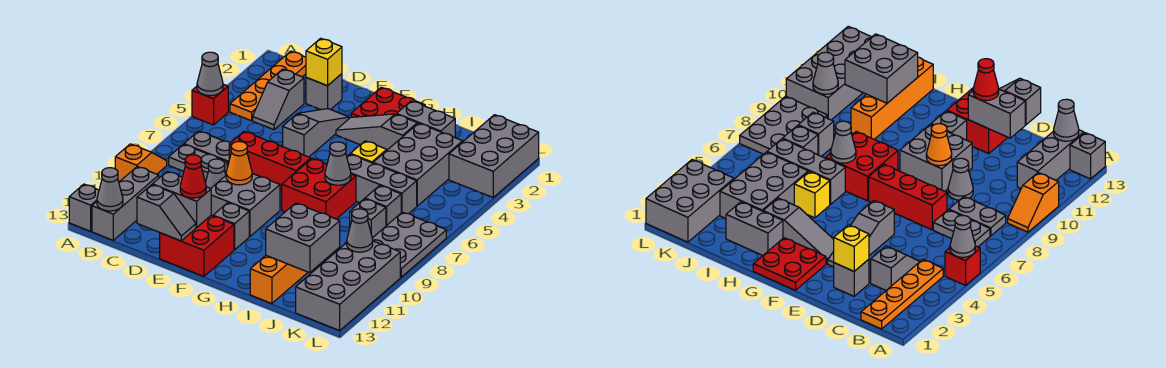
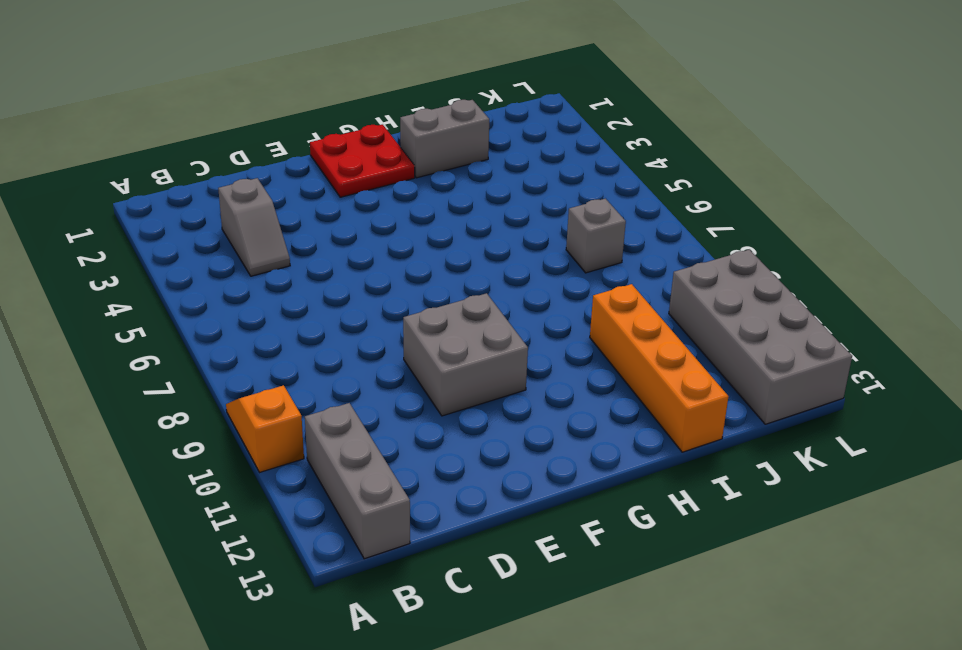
none -> red brick A5 level 1
none -> grey brick A13 level 1
none -> orange plate B1:B4 level 1
none -> grey plate B7:C7 level 1

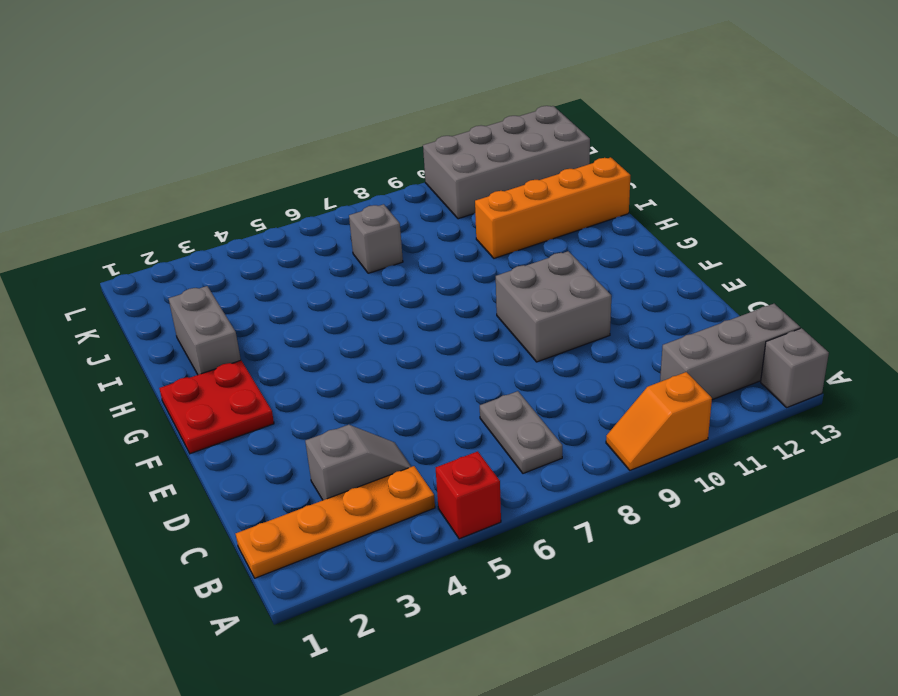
none -> grey plate B8:C8 level 1
none -> grey brick D2 level 1
none -> red brick D7:F7 level 1
none -> grey cone D9 level 1

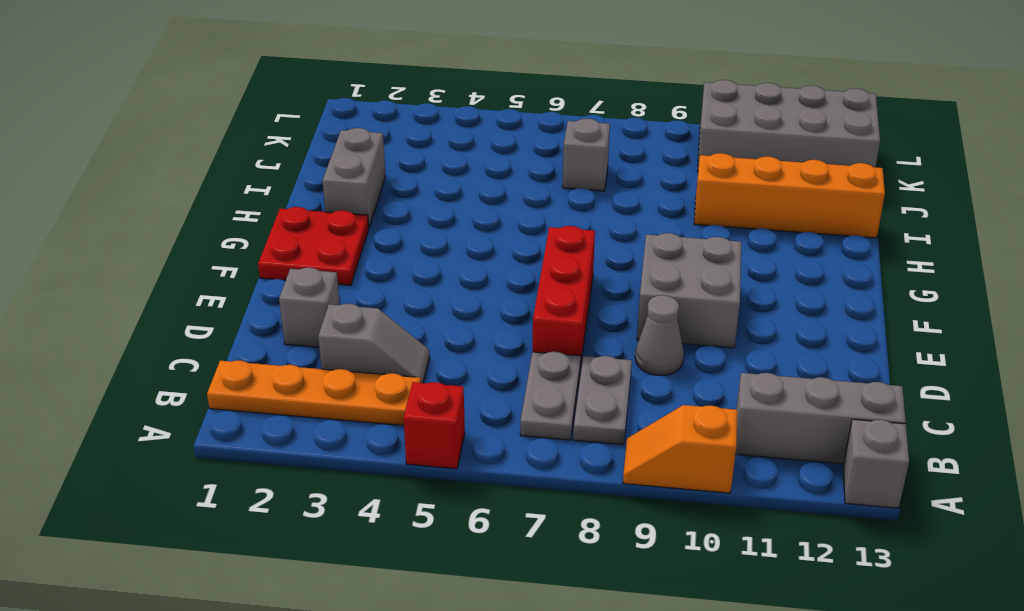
none -> grey slope E3:E5 level 1 top 5
none -> red brick E12:F13 level 1
none -> grey slope F3:H3 level 1 top H
none -> grey brick F11 level 1

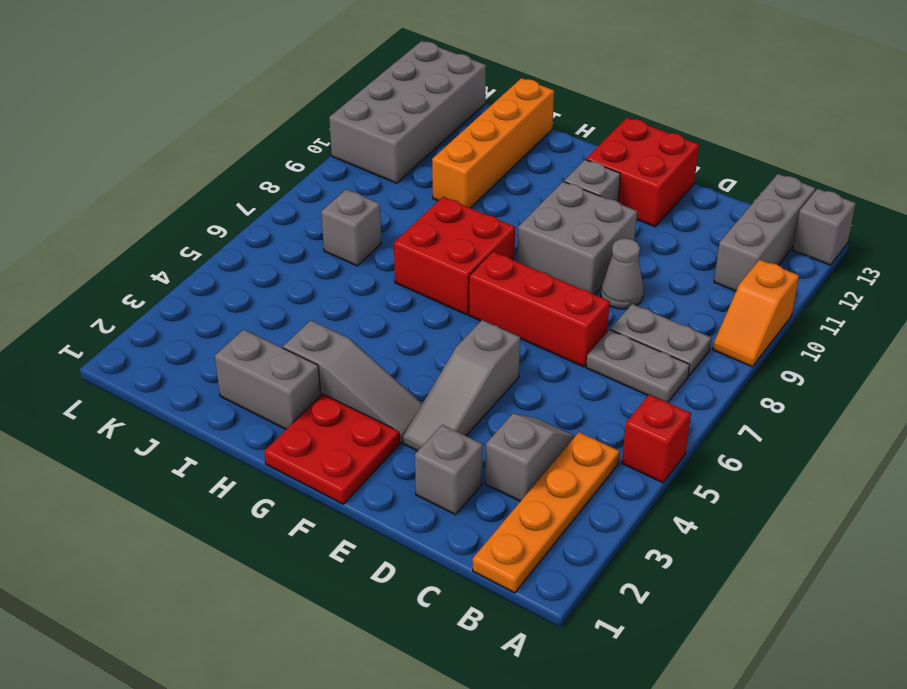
none -> yellow brick H5 level 1
none -> grey brick H6:J6 level 1
none -> grey brick I3:J5 level 1
none -> grey brick J8 level 1

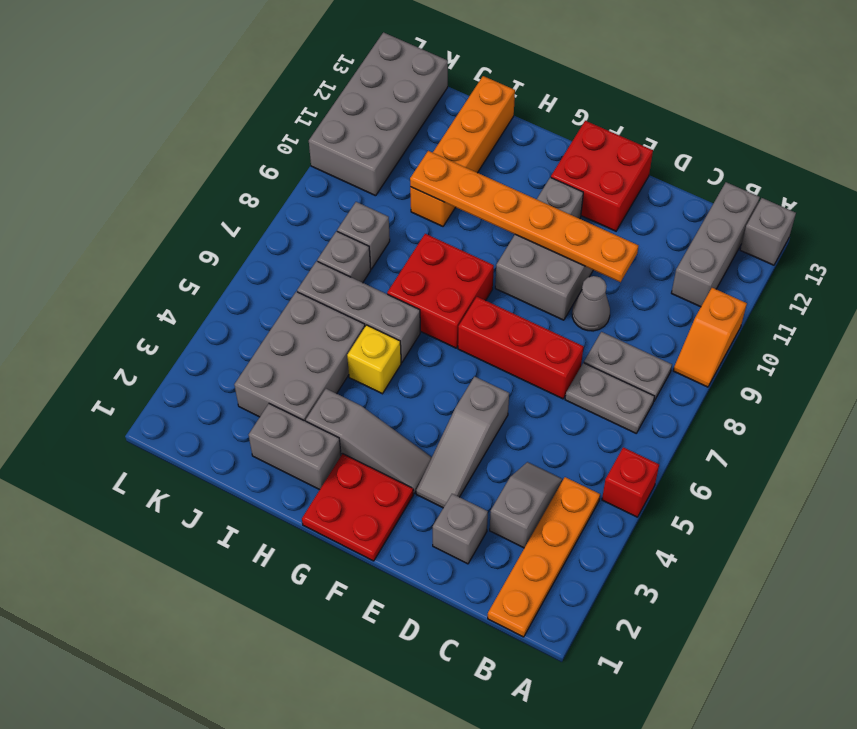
orange plate D10:I10 level 2 -> none
none -> grey brick K1:L3 level 1
none -> grey plate K7:L9 level 1
none -> grey cone A5 level 2
none -> grey cone B13 level 2

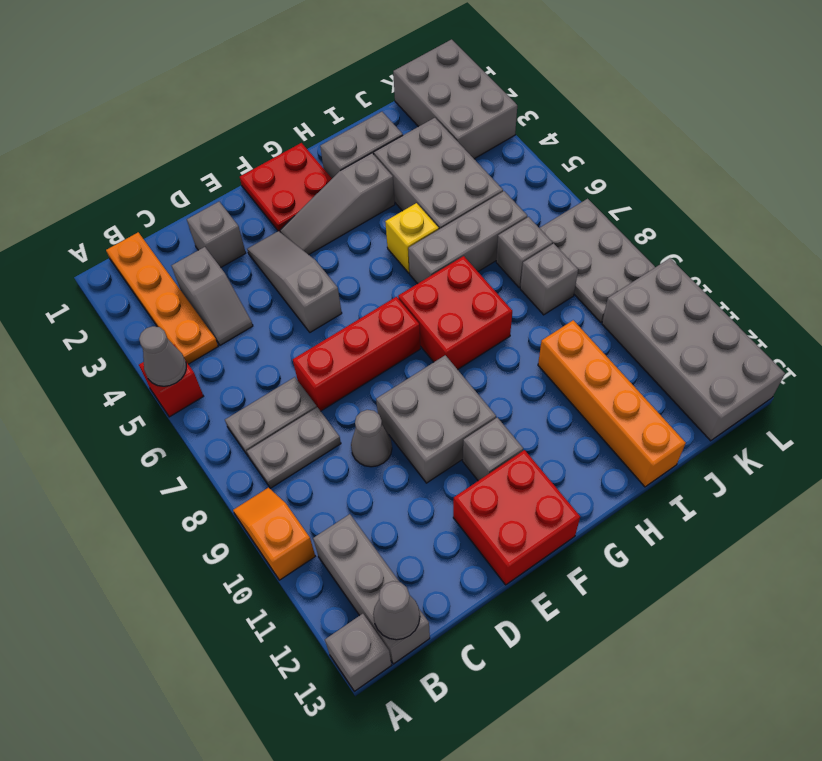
none -> yellow brick D2 level 2
none -> grey brick D12:E12 level 2
none -> grey slope D13:E13 level 2 top D
none -> orange cone E9 level 2

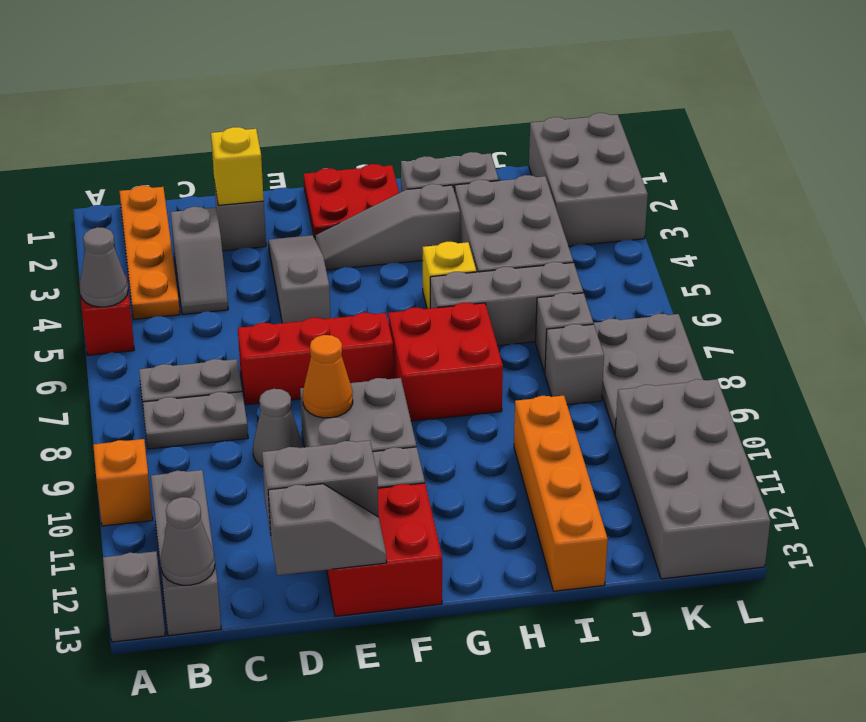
none -> grey cone H7 level 2
none -> grey brick I11:J12 level 2
none -> grey cone K10 level 2
none -> red cone E12 level 3

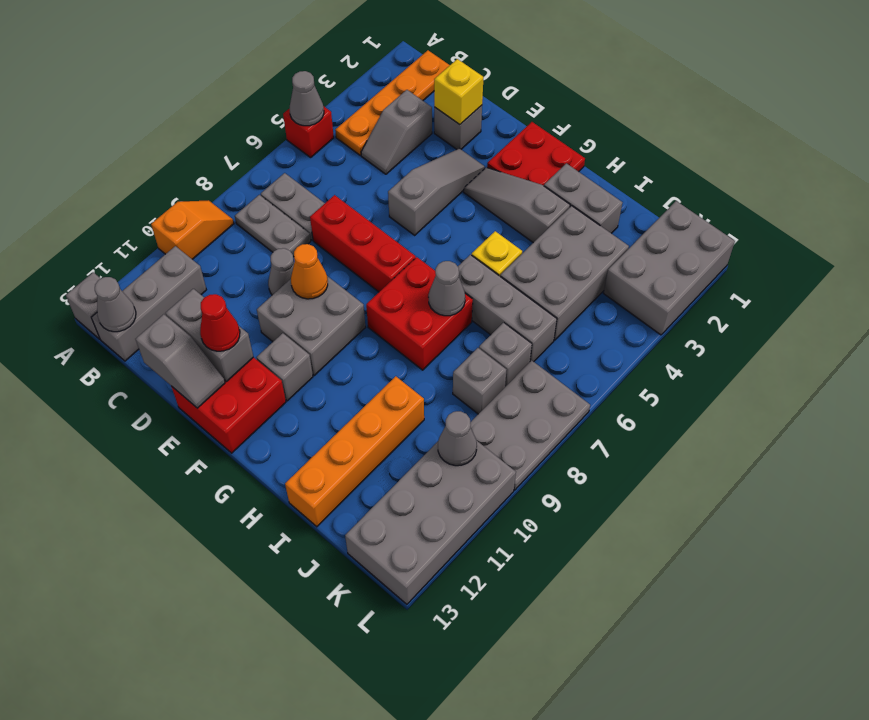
none -> grey brick I11:J12 level 2

